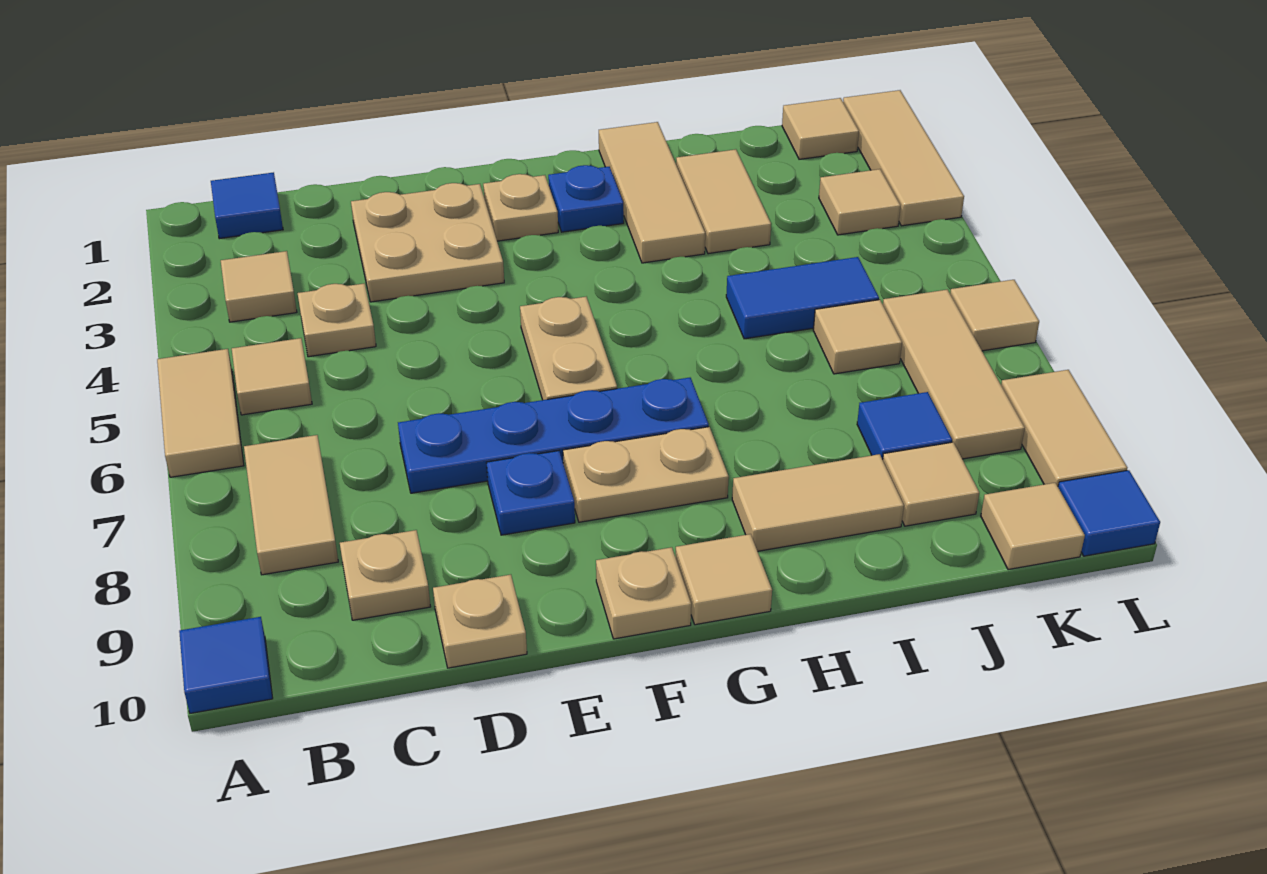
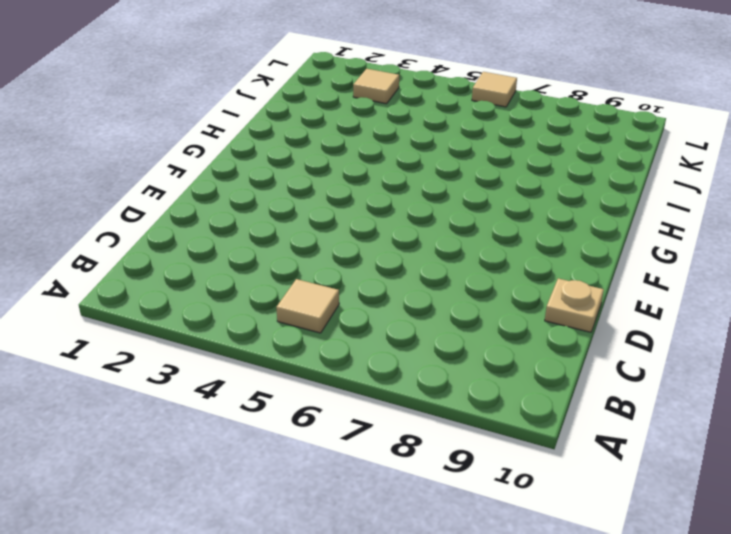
none -> tan tile A5:A6 level 1
none -> blue tile A10 level 1
none -> blue tile B1 level 1
none -> tan tile B3 level 1

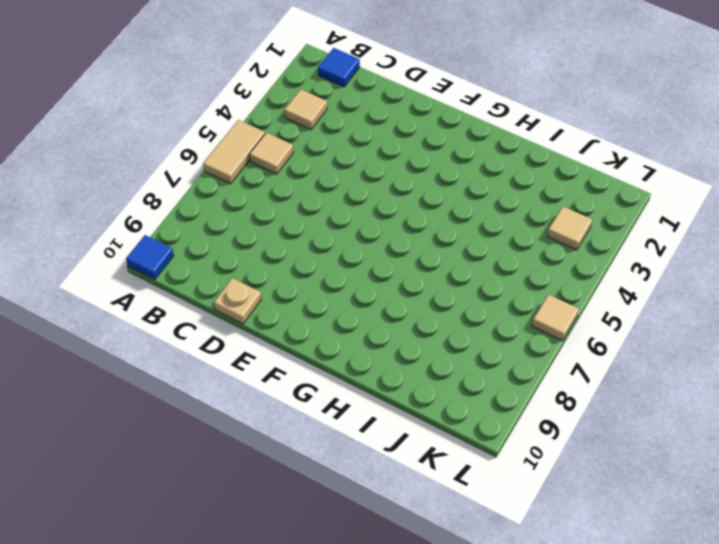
none -> tan tile B7:B8 level 1
none -> tan plate C4 level 1
none -> tan plate C9 level 1
none -> tan plate D2:E3 level 1

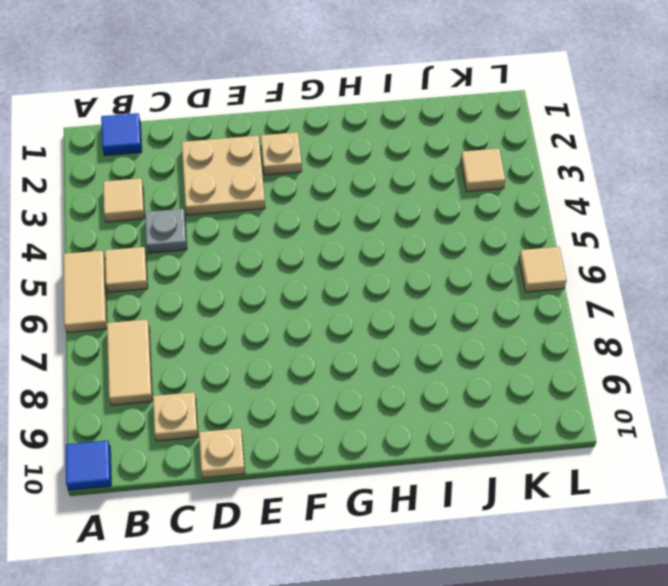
grey plate C4 level 1 -> tan plate C4 level 1
none -> blue plate D7:G7 level 1
none -> blue plate E8 level 1
none -> tan plate F5:F6 level 1
none -> tan plate F8:G8 level 1

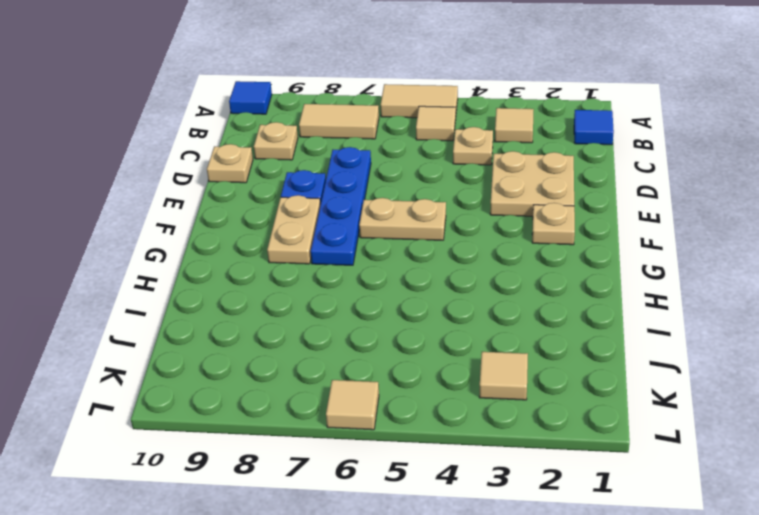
none -> tan plate F10 level 1
none -> blue plate G2 level 1
none -> tan tile G10 level 1
none -> tan tile H1:H3 level 1

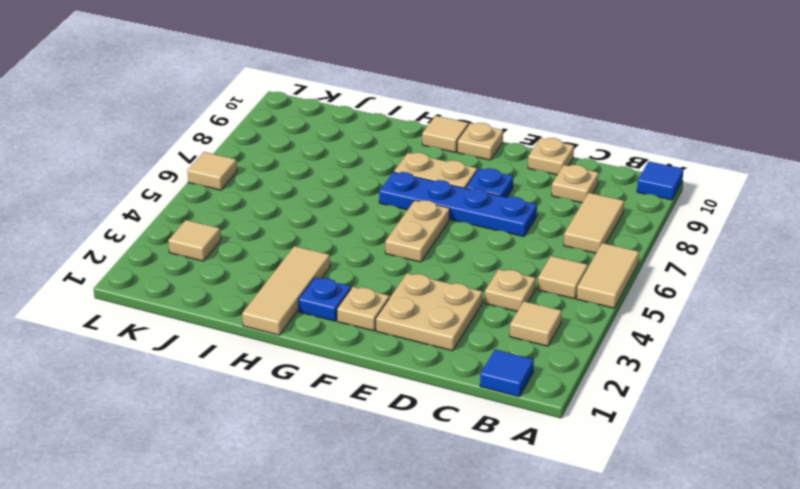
none -> tan tile H9:I9 level 1
none -> tan tile I2:I3 level 1
none -> blue tile I5:J5 level 1
none -> tan tile J6 level 1

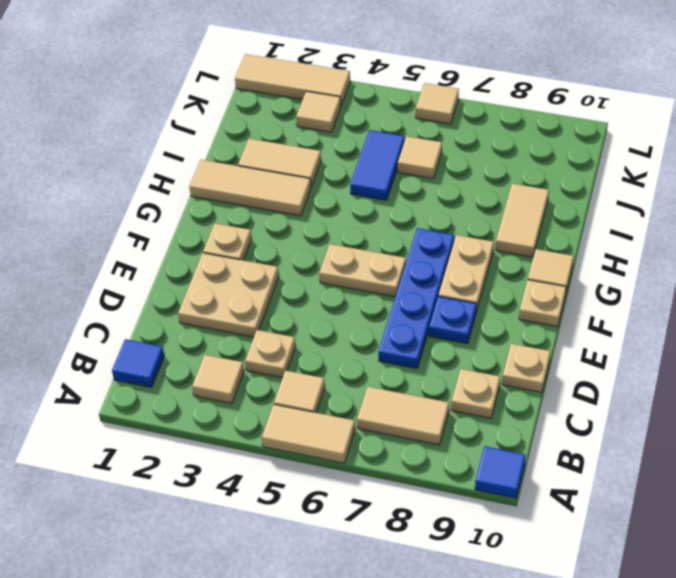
none -> blue plate G2 level 1
none -> blue tile J8 level 1
none -> tan tile J9 level 1
none -> tan tile K1 level 1

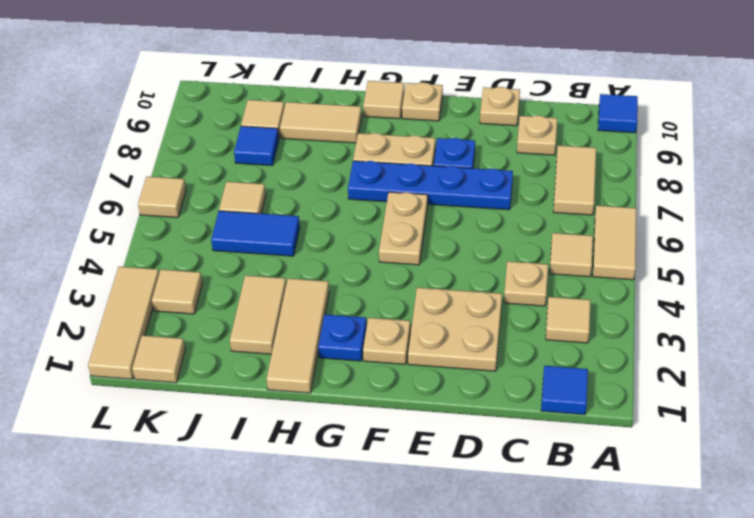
none -> tan tile K6:K8 level 1
none -> tan tile K10 level 1
none -> tan tile L8:L9 level 1
none -> blue tile L10 level 1

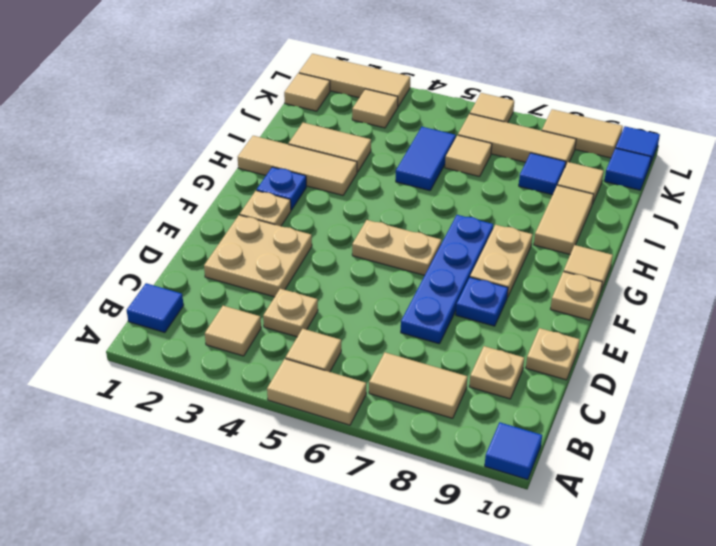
blue tile K10 level 1 -> tan tile K10 level 1

